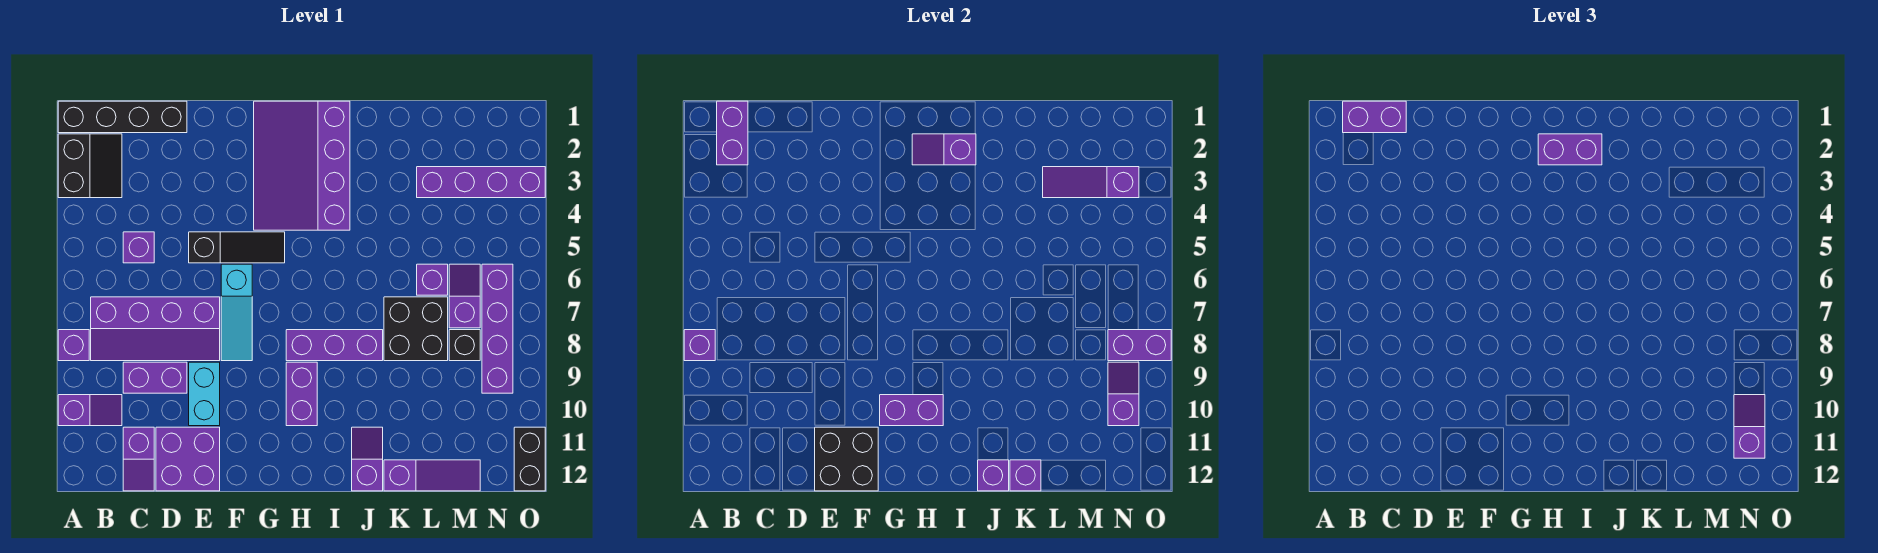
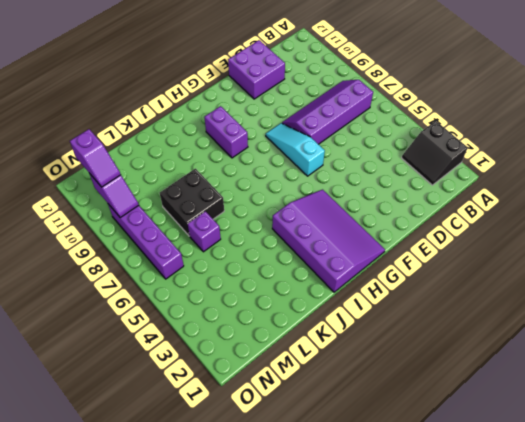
none -> black brick A1:D1 level 1
none -> purple brick A8 level 1
none -> purple slope A10:B10 level 1 top A
none -> purple brick C5 level 1

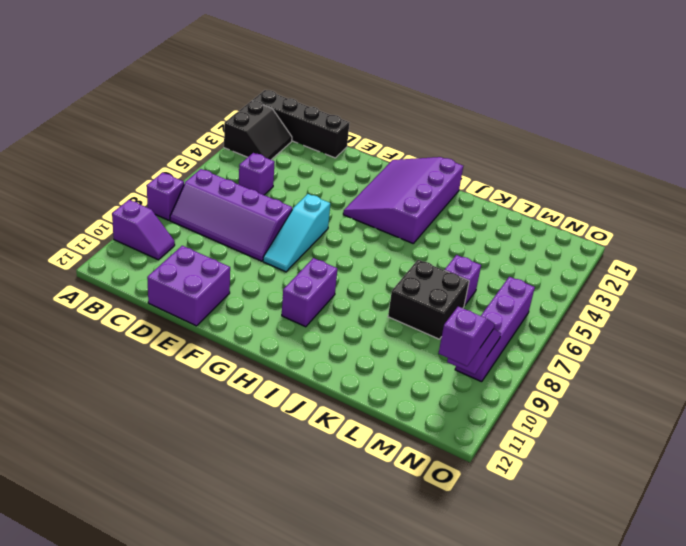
none -> purple brick C9:D9 level 1
none -> purple slope C11:C12 level 1 top 11
none -> black slope E5:G5 level 1 top E
none -> cyan brick E9:E10 level 1

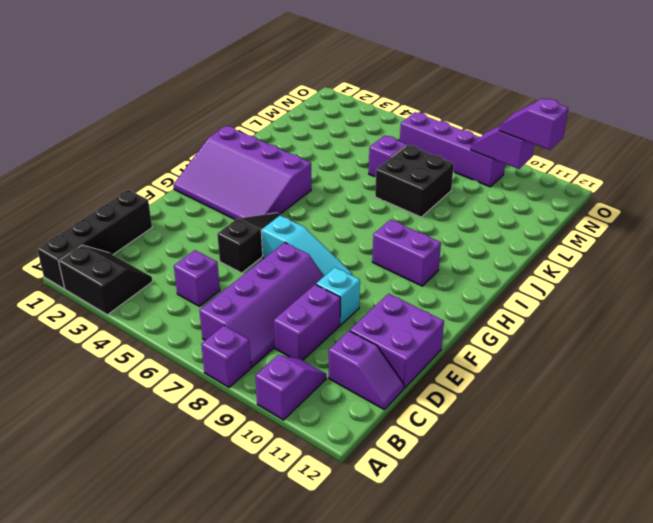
cyan brick E9 level 1 -> cyan brick E9:E10 level 1
none -> purple brick H8:J8 level 1
none -> purple slope J11:J12 level 1 top 12
none -> purple slope K12:M12 level 1 top K
none -> purple brick L3:O3 level 1

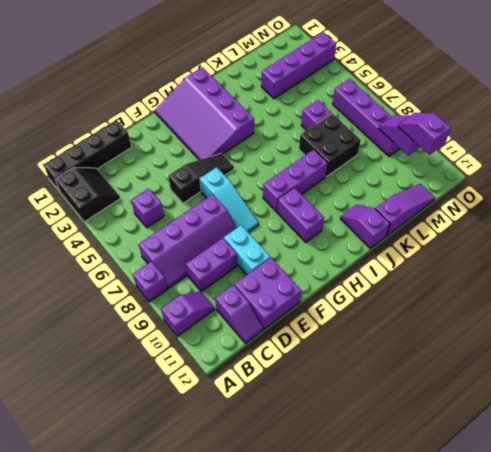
none -> purple slope M6:M7 level 1 top 7
none -> black brick M8 level 1
none -> black brick O11:O12 level 1
none -> purple brick A8 level 2

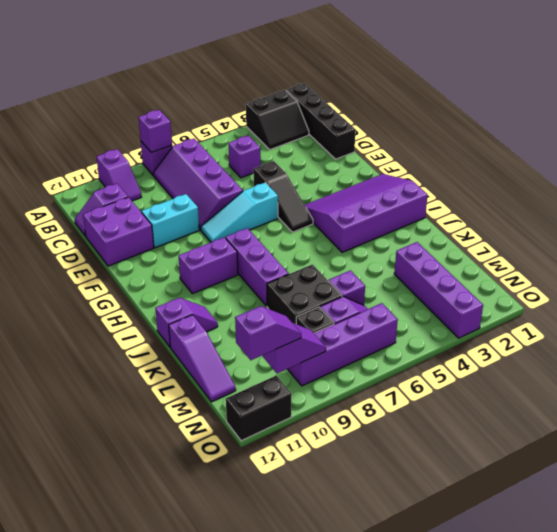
none -> purple brick C9:D9 level 1
none -> purple brick B1:B2 level 2
none -> black brick E11:F12 level 2
none -> purple brick G10:H10 level 2

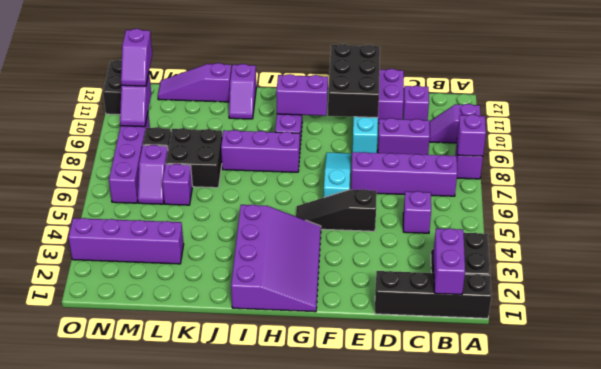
black brick E10:F12 level 2 -> black brick E11:F12 level 2
none -> purple slope H2:I2 level 2 top I
none -> purple brick J12 level 2
none -> purple brick K12 level 2
none -> purple slope L3:N3 level 2 top N

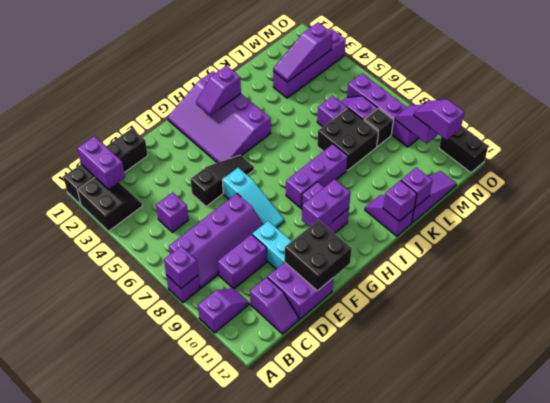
none -> purple brick N8:O8 level 2
none -> purple brick B1:C1 level 3
none -> purple brick H2:I2 level 3

